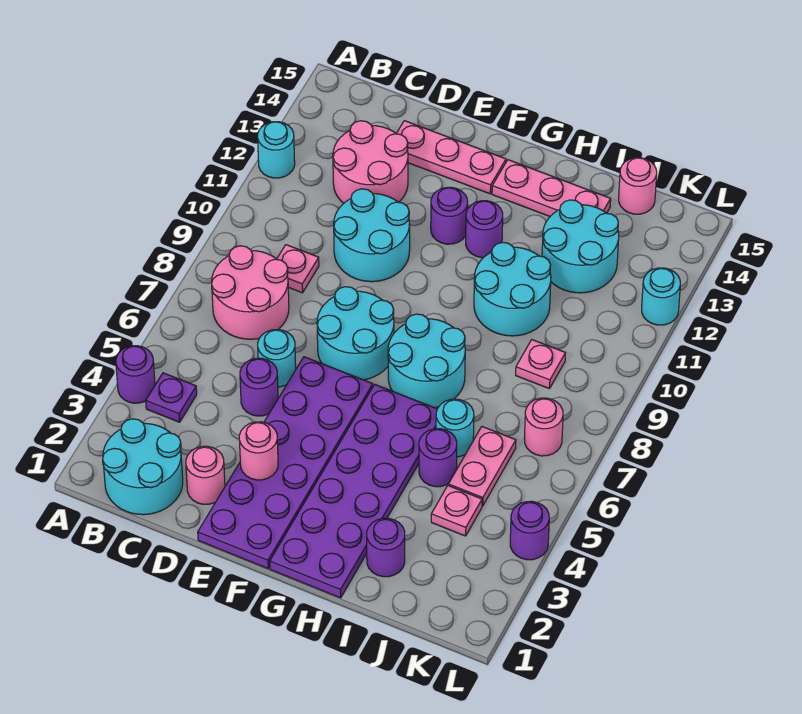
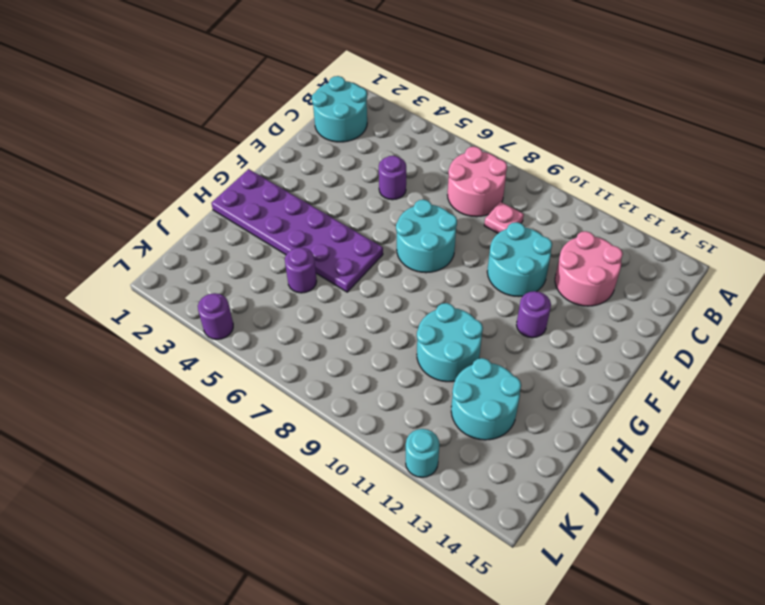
none -> purple round brick A4 level 1
none -> cyan round brick A12 level 1
none -> purple plate B4 level 1
none -> pink round brick D2 level 1

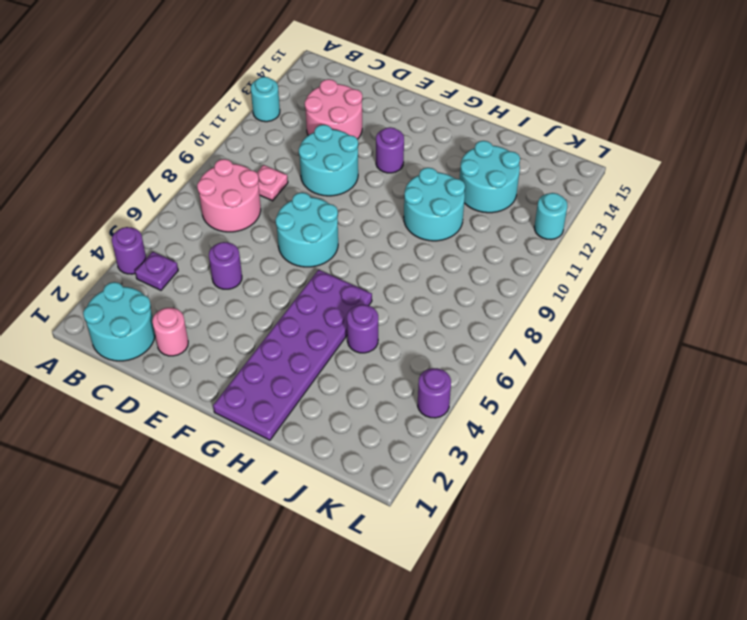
none -> cyan round brick D6 level 1
none -> pink plate D14:F14 level 1
none -> purple plate E1:F6 level 1
none -> cyan round brick G7:H8 level 1

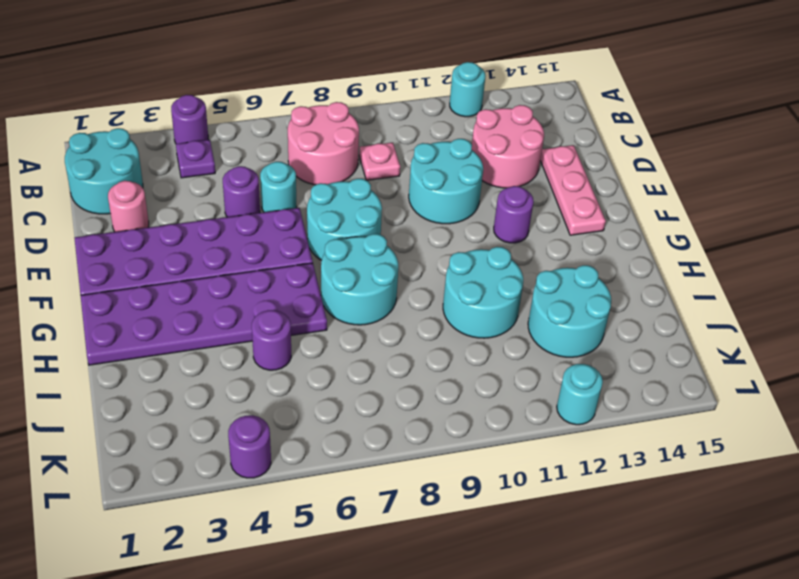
none -> purple round brick G12 level 1
none -> pink plate G14:I14 level 1
none -> purple round brick I2 level 1
none -> cyan round brick I6 level 1

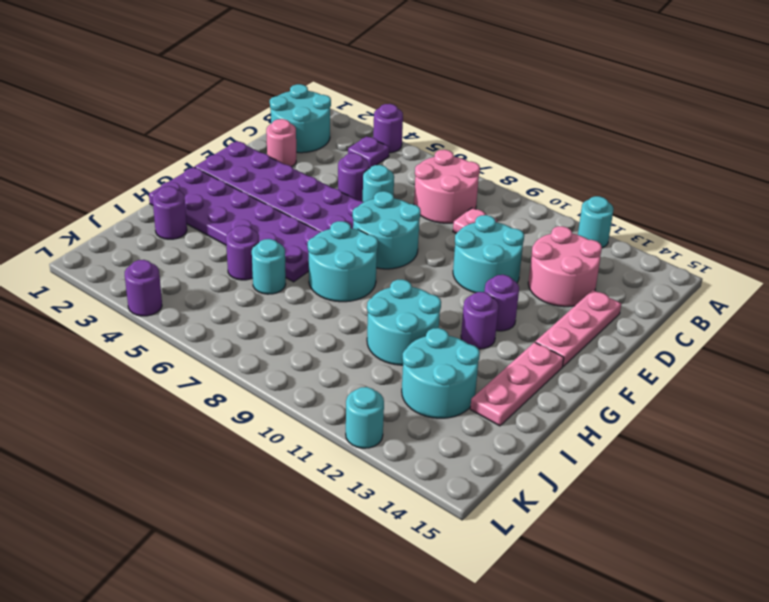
none -> pink plate J4 level 1
none -> pink plate J5:J6 level 1
none -> pink plate J9 level 1
none -> pink round brick J15 level 1

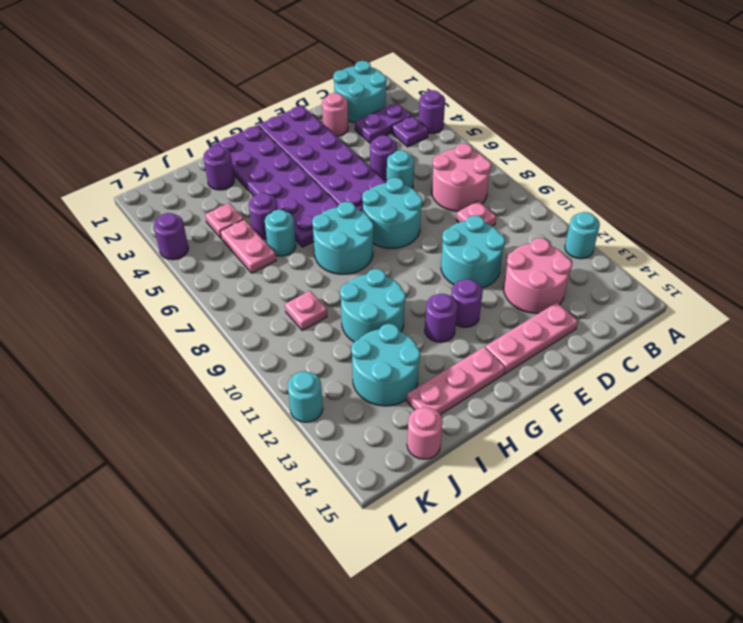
purple plate B3:C3 level 1 -> none
none -> pink round brick K7 level 1
none -> pink round brick E3 level 2

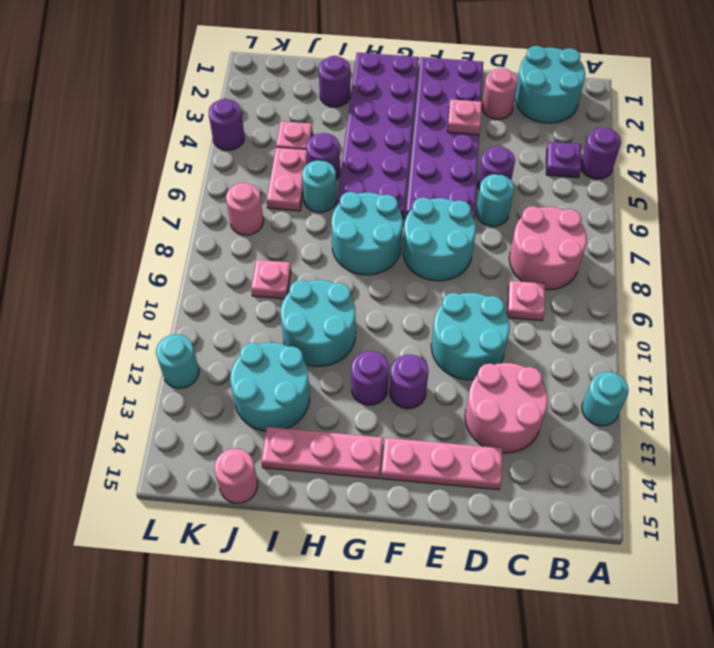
pink plate E3 level 2 -> pink round brick E3 level 2

